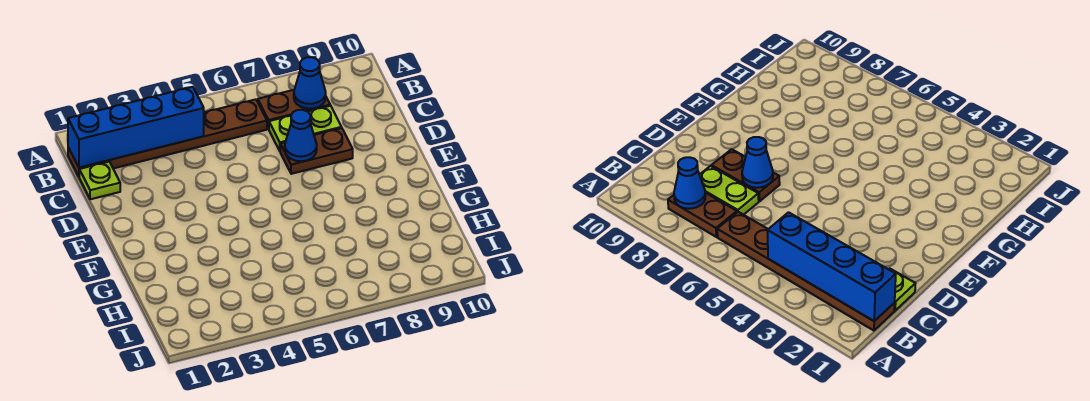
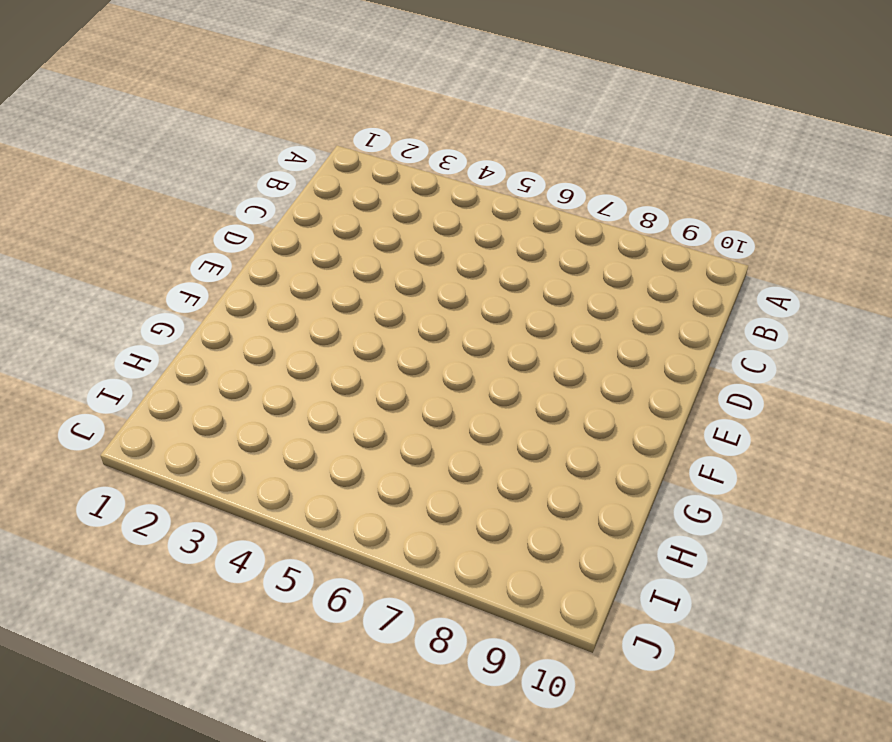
none -> brown plate B1:B6 level 1
none -> brown plate B7:B8 level 1

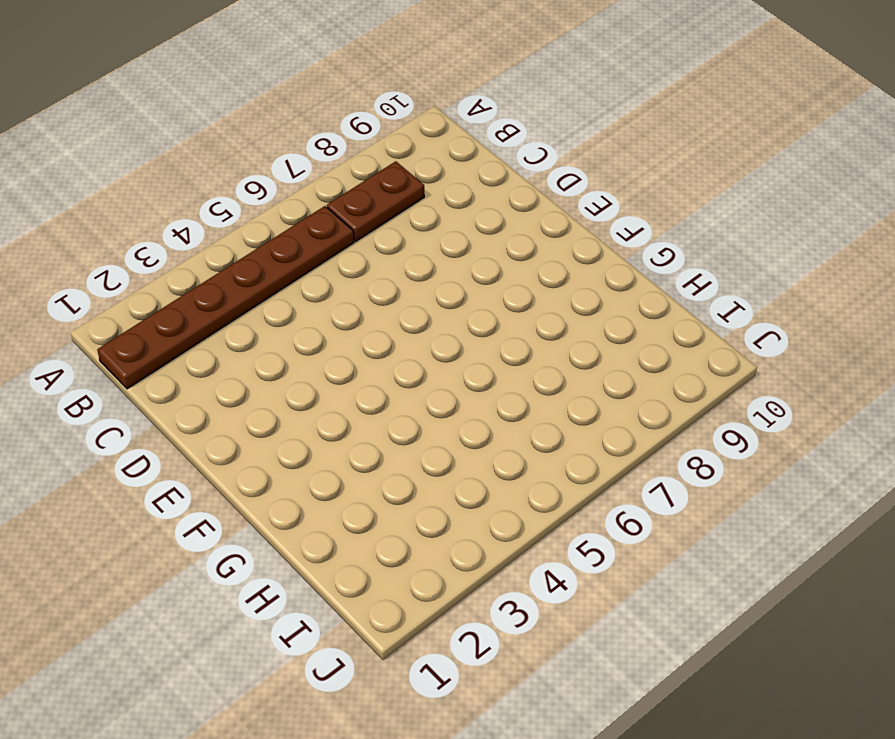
none -> lime plate C1 level 1
none -> lime plate C7:C8 level 1

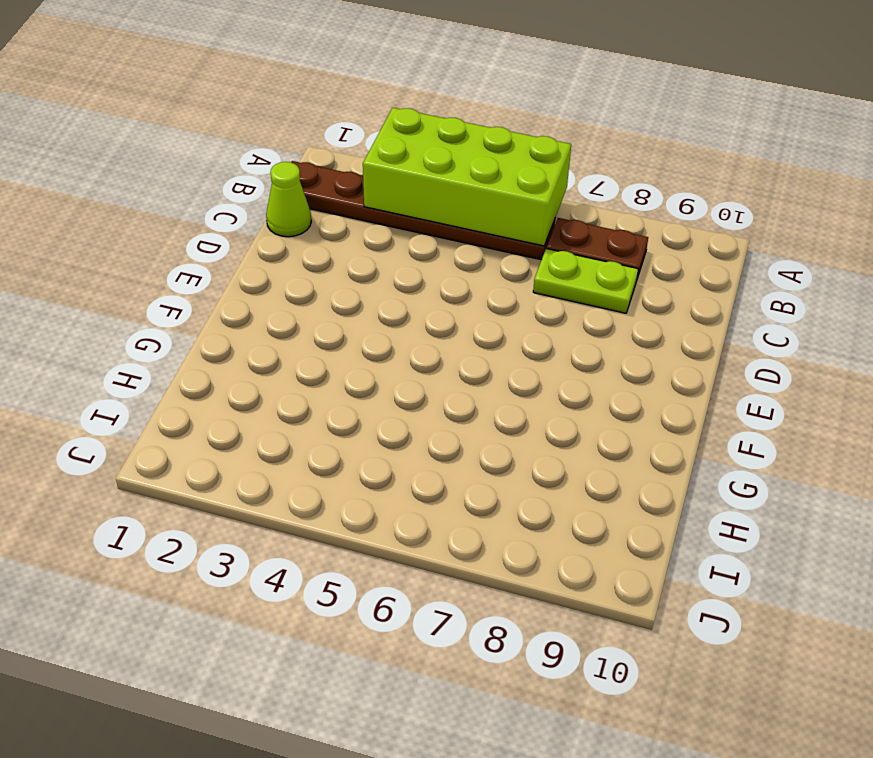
lime brick A3:B6 level 2 -> blue brick B1:B4 level 2
lime cone C1 level 1 -> lime plate C1 level 1
none -> brown plate D7:D8 level 1
none -> blue cone B8 level 2

